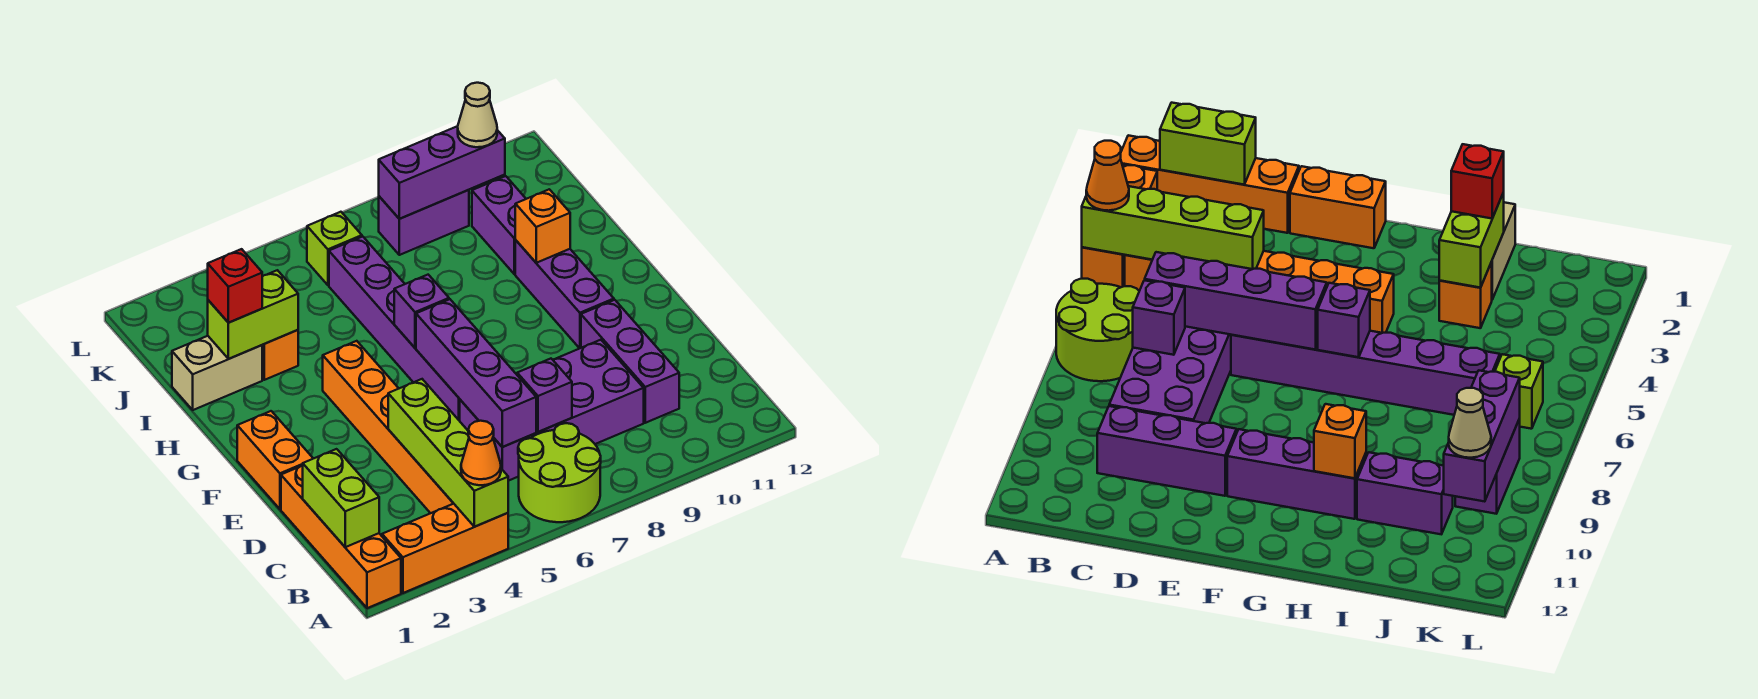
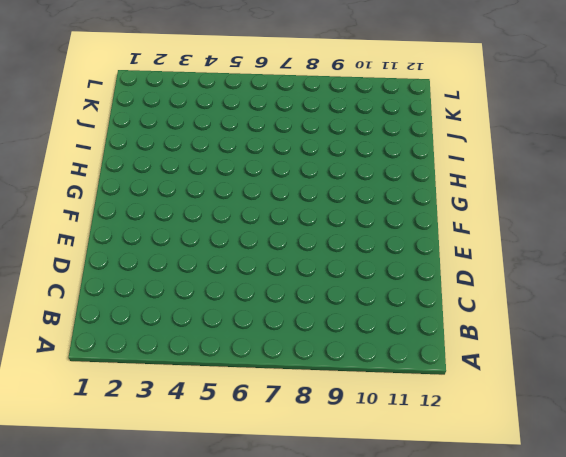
none -> orange brick A1:D1 level 1
none -> orange brick A2:A4 level 1
none -> lime round brick A6:B7 level 1

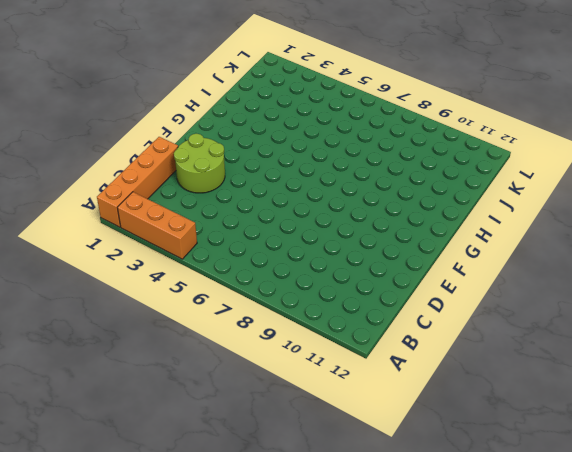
lime round brick D2:E3 level 1 -> lime round brick A6:B7 level 1
none -> orange brick B4:G4 level 1
none -> purple brick C6:D9 level 1
none -> purple brick C10:E10 level 1

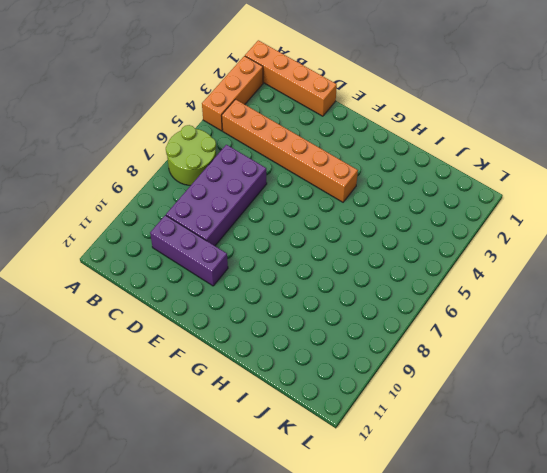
none -> orange brick E1:F1 level 1
none -> purple brick E6:J6 level 1
none -> purple brick F10:H10 level 1

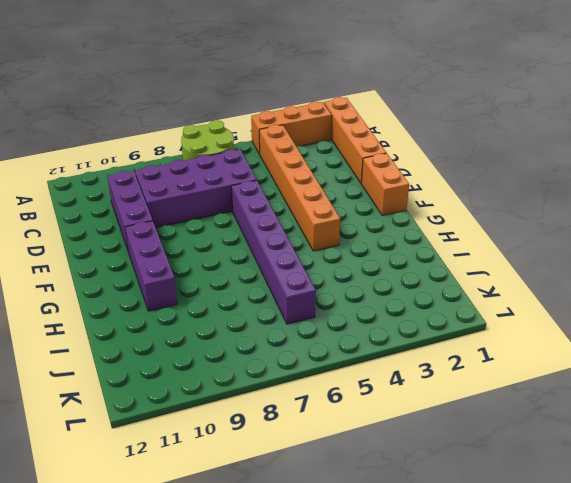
none -> tan brick I1:I2 level 1
none -> orange brick I3 level 1
none -> purple brick I10:J10 level 1

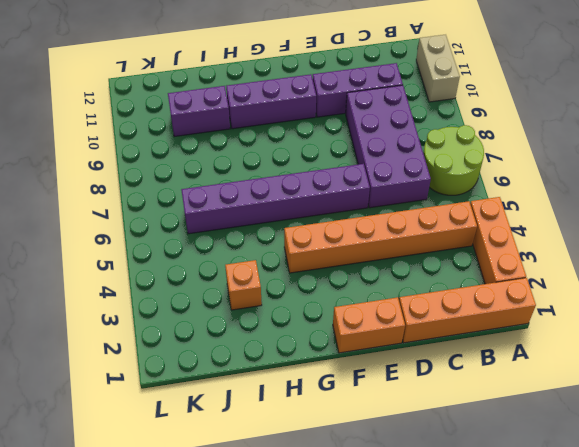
tan brick A10:A11 level 1 -> tan brick I1:I2 level 1
none -> lime brick K6 level 1
none -> purple brick K8:K9 level 1
none -> lime brick A4:D4 level 2

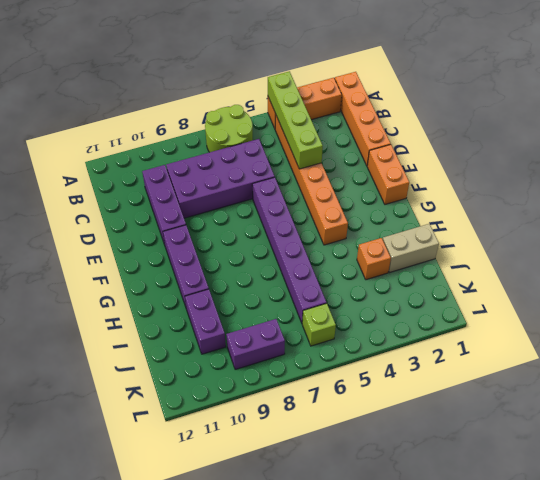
none -> lime brick B1:C1 level 2
none -> purple brick C6:F6 level 2
none -> purple brick C7 level 2

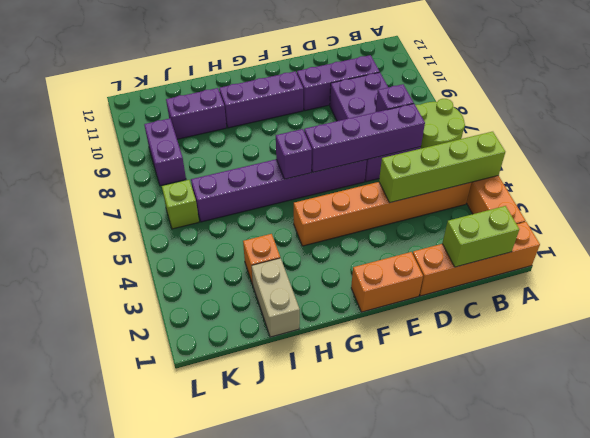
none -> orange brick H10 level 2
none -> lime brick I2:I3 level 2
none -> purple brick K8:K10 level 2

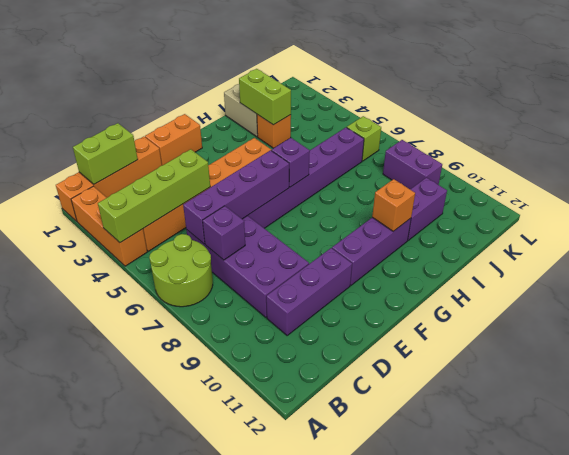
none -> purple brick K8:K10 level 2
none -> orange cone A4 level 3
none -> red brick I2 level 3

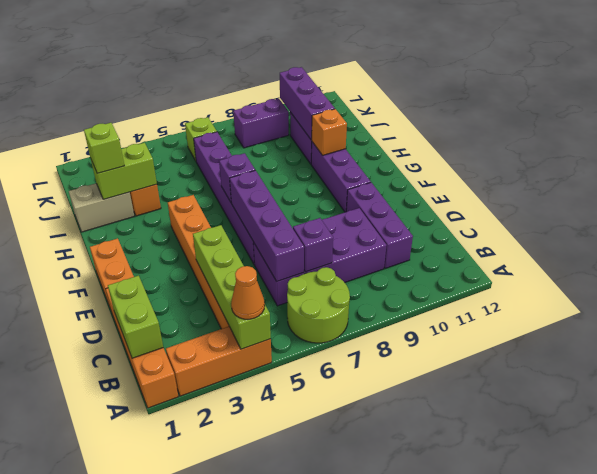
lime brick I2 level 3 -> red brick I2 level 3
purple brick I10:K10 level 2 -> purple brick K8:K10 level 2
none -> tan cone K10 level 3

